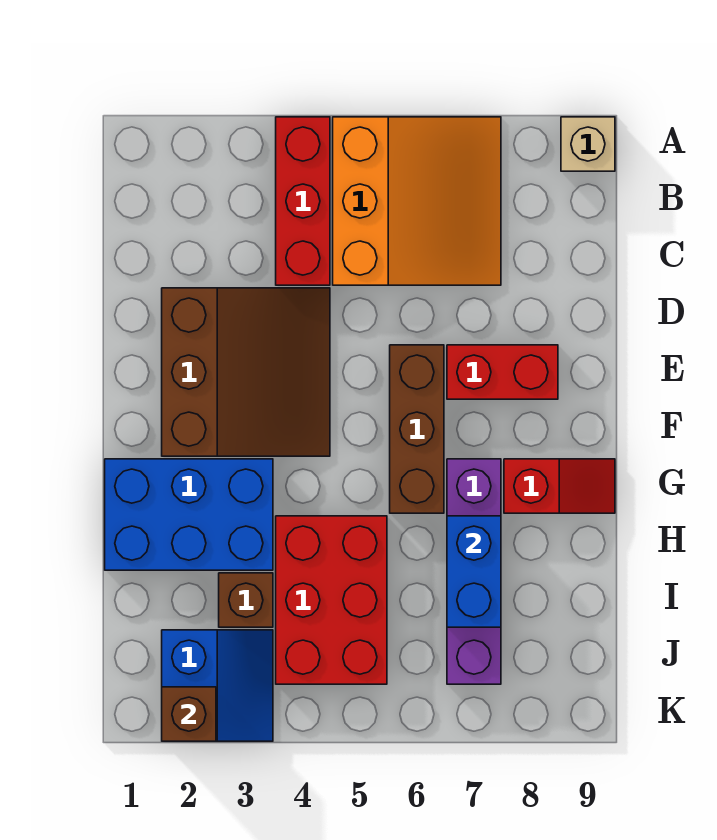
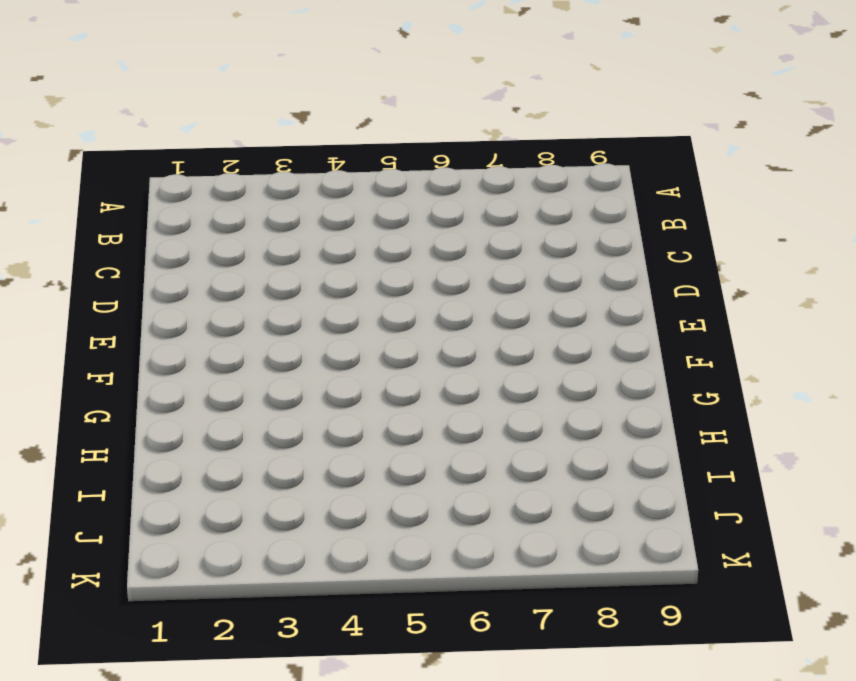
none -> red brick A4:C4 level 1
none -> orange slope A5:C7 level 1 top 5
none -> tan brick A9 level 1

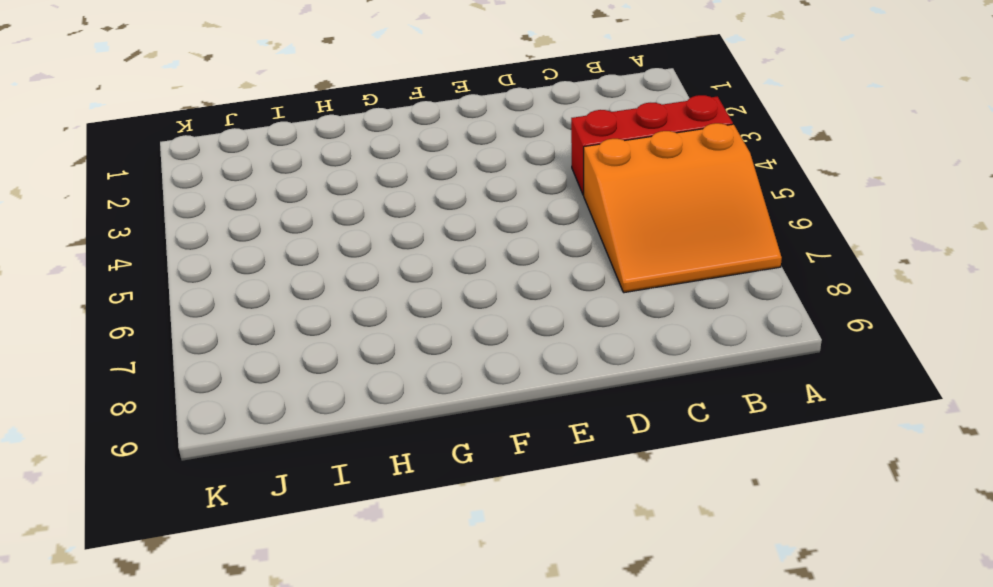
none -> tan brick A9 level 1
none -> brown slope D2:F4 level 1 top 2
none -> brown brick E6:G6 level 1

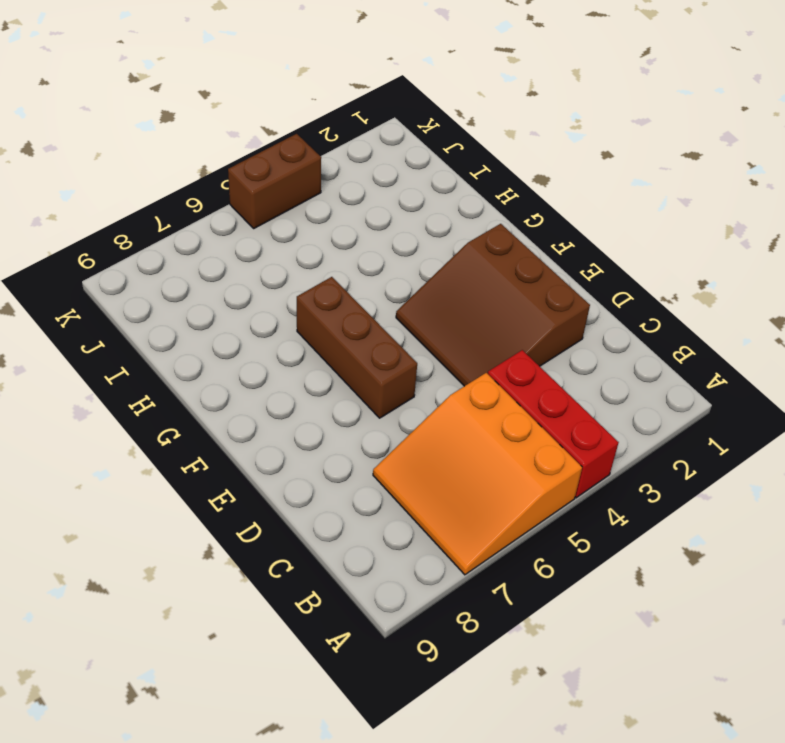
brown brick K4:K5 level 1 -> none
none -> tan brick A9 level 1
none -> red brick E7:E8 level 1
none -> blue brick G1:H3 level 1

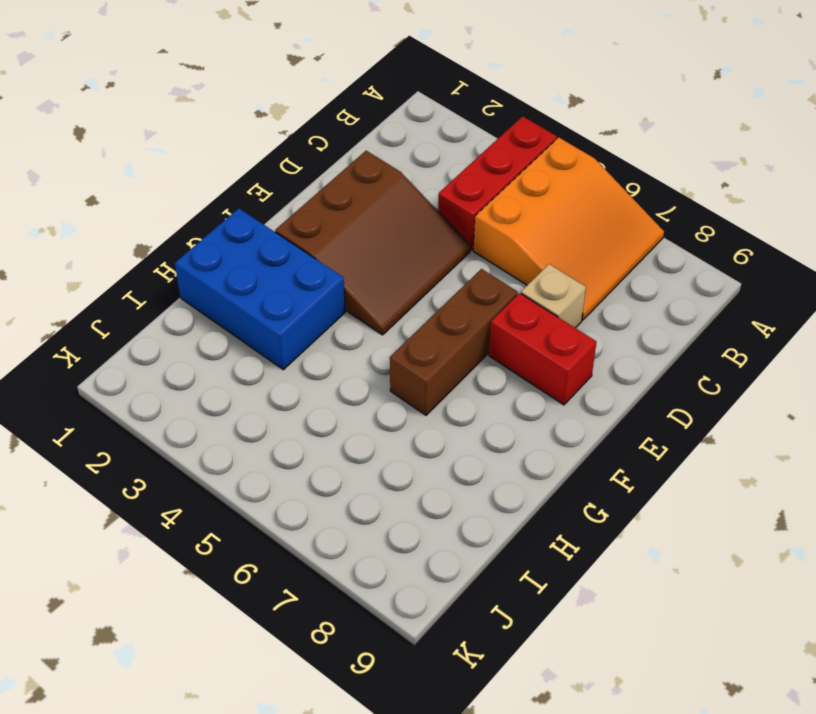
tan brick D7 level 1 -> tan brick A9 level 1
none -> purple brick G7:J7 level 1
none -> red slope G8:G9 level 1 top 8
none -> red brick H4:J5 level 1

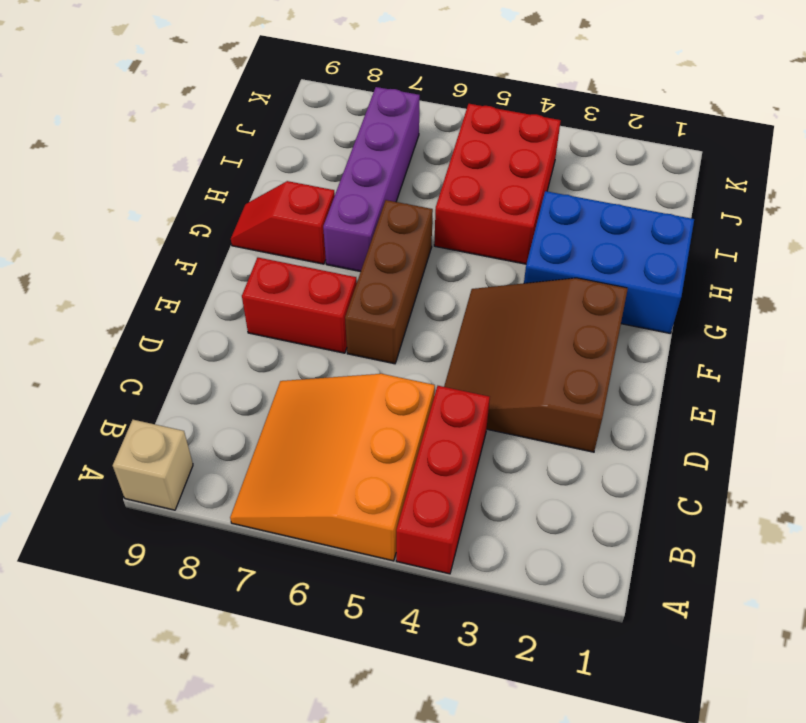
none -> brown brick I3 level 1
none -> blue slope J2:K3 level 1 top 2
none -> blue brick H7:I7 level 2

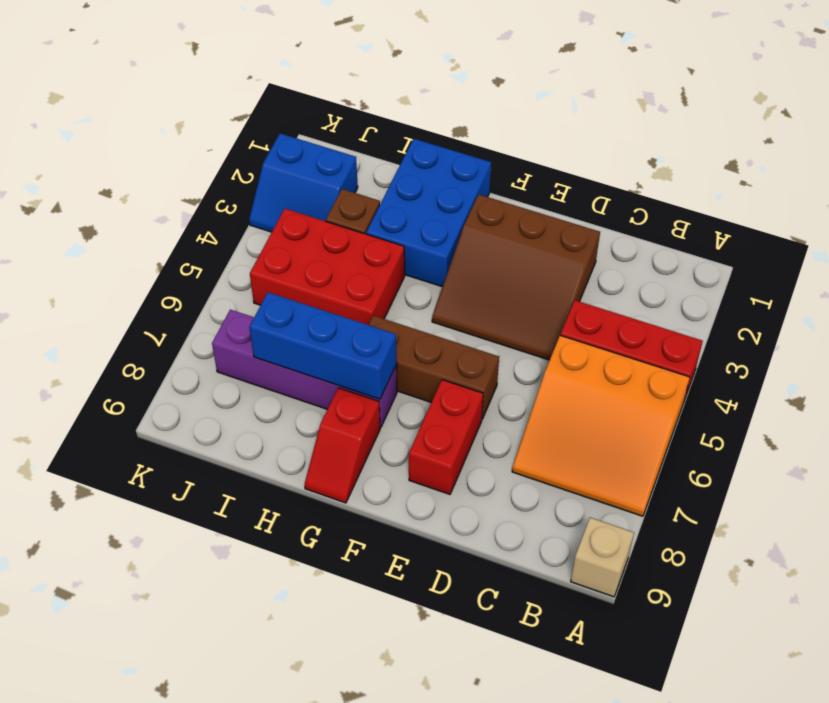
blue brick G7:I7 level 2 -> blue brick H7:I7 level 2
none -> brown brick K2 level 2

